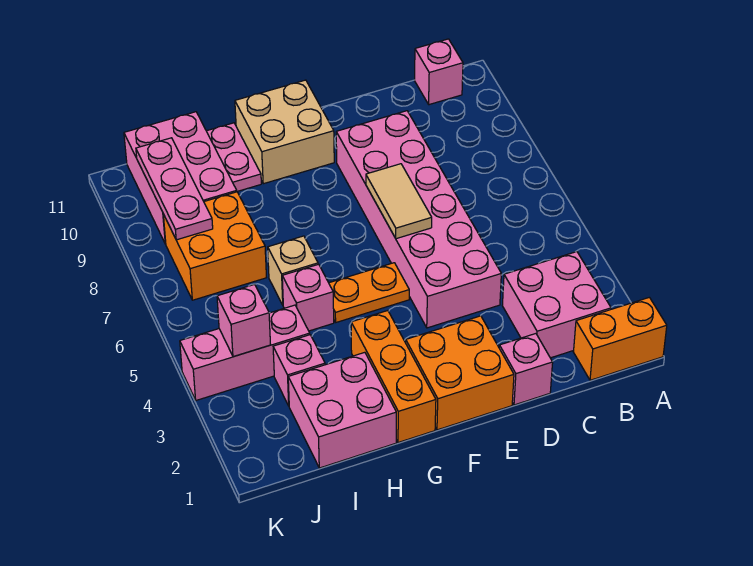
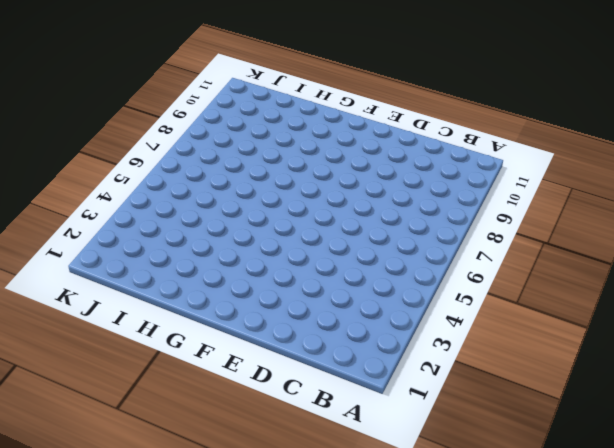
none -> orange brick A1:B1 level 1
none -> pink brick B2:C3 level 1
none -> pink brick B11 level 1

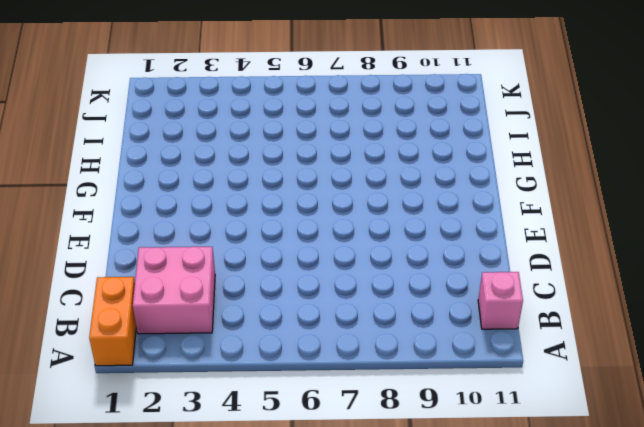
none -> pink brick D1 level 1
none -> pink brick D4:E9 level 1
none -> orange brick E1:F2 level 1

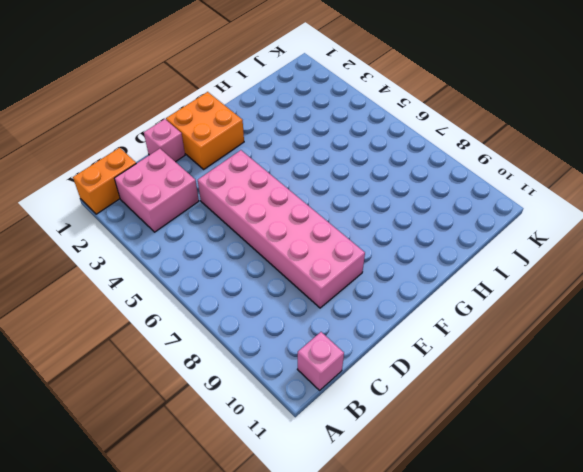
none -> orange plate F5:G5 level 1
none -> tan brick F10:G11 level 1
none -> orange brick G1:G3 level 1

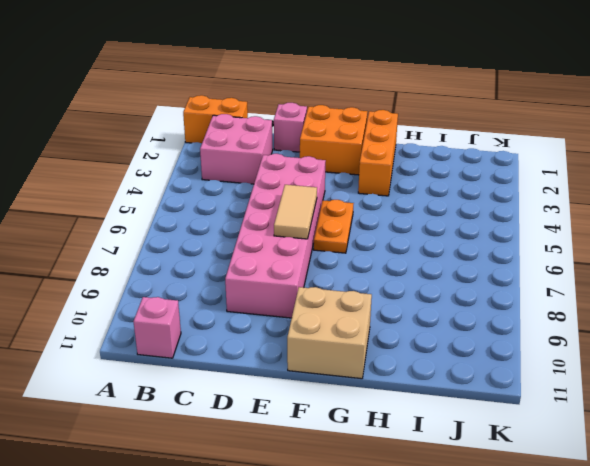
orange plate F5:F6 level 1 -> orange plate F5:G5 level 1
none -> pink brick H1:I2 level 1
none -> pink brick H5 level 1
none -> tan brick H6 level 1

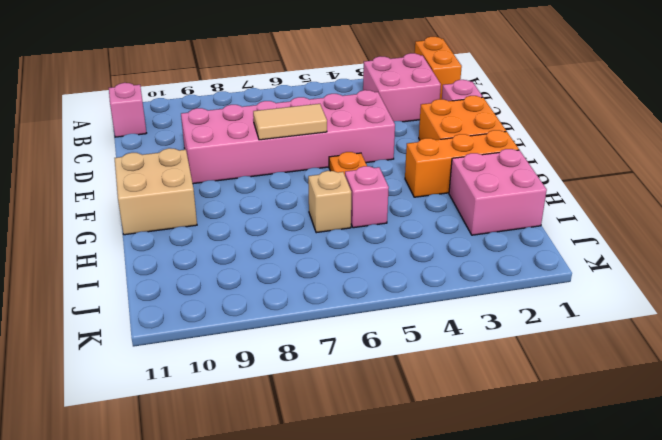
none -> pink plate H10:H11 level 1
none -> pink brick I3 level 1
none -> pink brick I4:K4 level 1

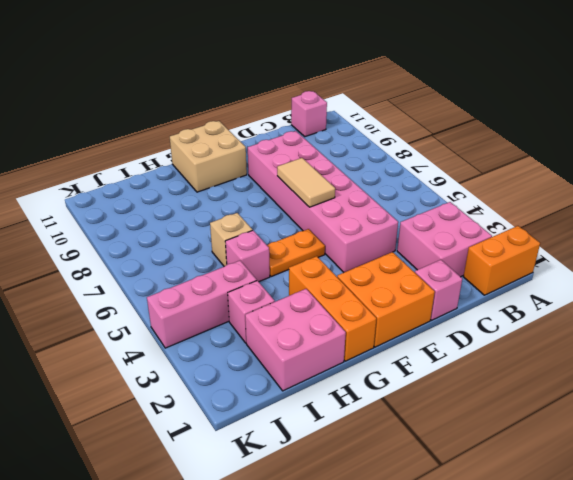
none -> pink plate H10:H11 level 1
none -> orange brick I7:J8 level 1
none -> pink brick I9:J11 level 1

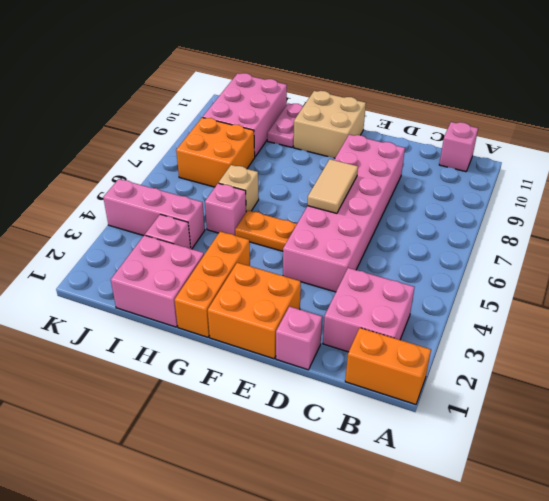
none -> pink brick J4 level 2
none -> pink plate J8:J10 level 2

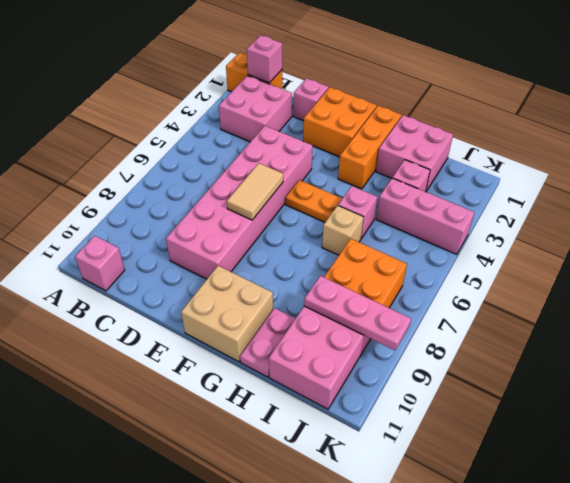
pink brick B1 level 2 -> pink brick J4 level 2
pink plate I9:K9 level 2 -> pink plate J8:J10 level 2

